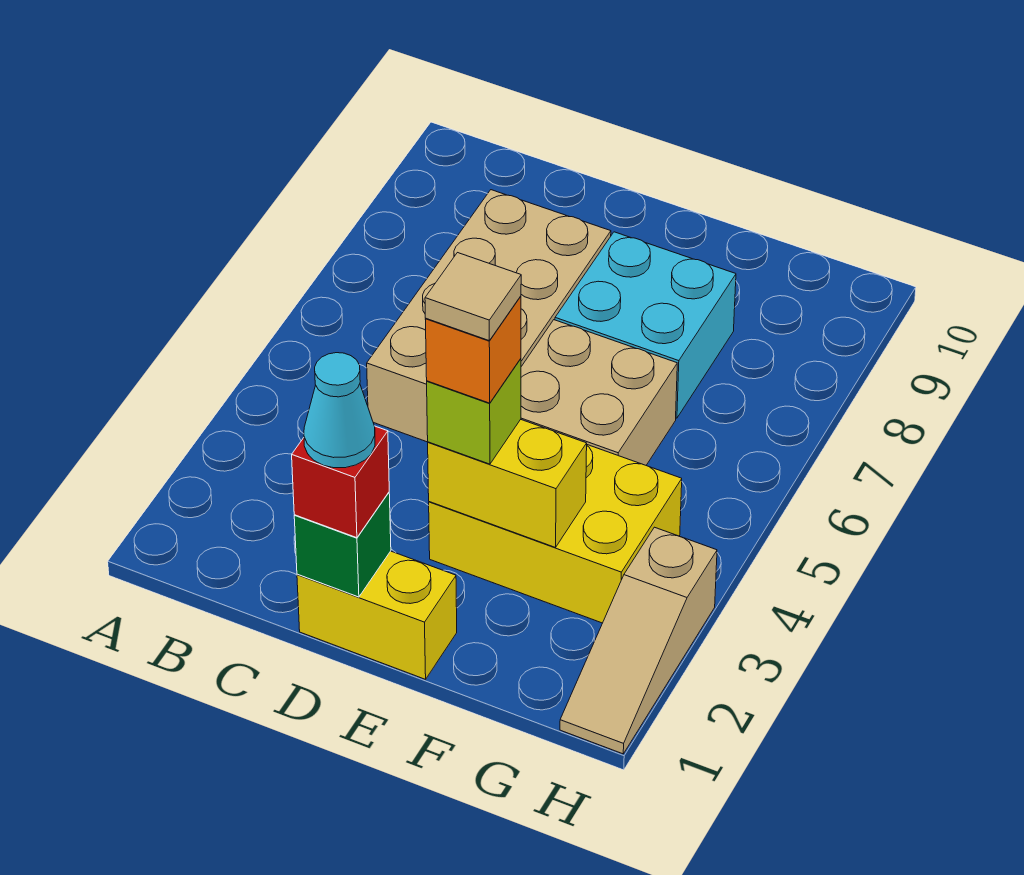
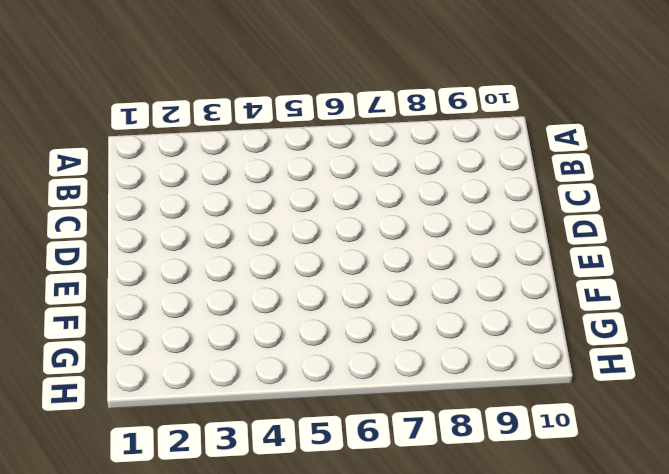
none -> tan brick C5:D8 level 1
none -> yellow brick D1:E1 level 1
none -> yellow brick E3:G4 level 1

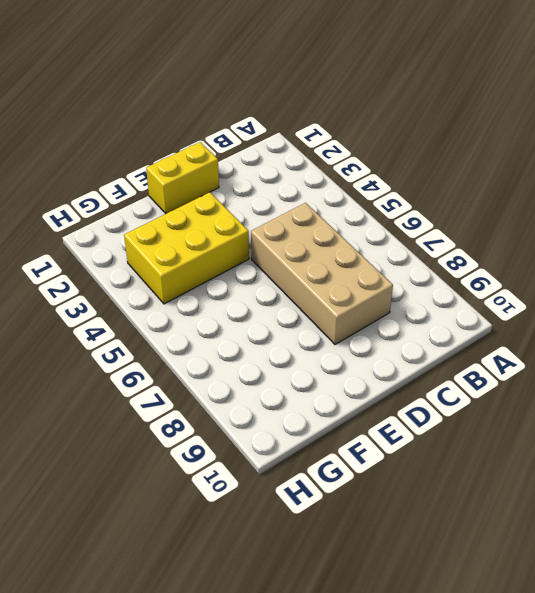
none -> tan brick E5:F6 level 1
none -> cyan brick E7:F8 level 1
none -> tan slope H1:H3 level 1 top 3

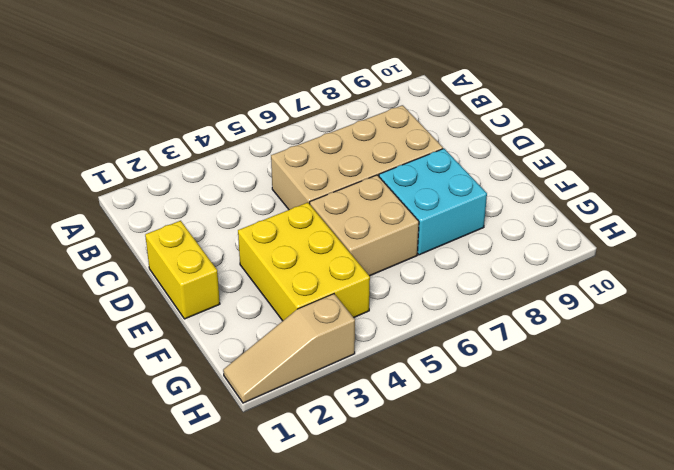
none -> green brick D1 level 2
none -> yellow brick E3:F3 level 2
none -> red brick D1 level 3

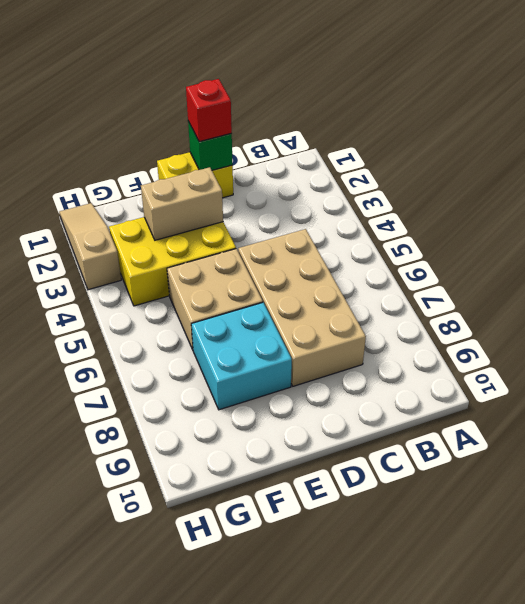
tan brick E3:F3 level 2 -> yellow brick E3:F3 level 2
none -> lime brick E3 level 3
none -> cyan cone D1 level 4
none -> orange brick E3 level 4

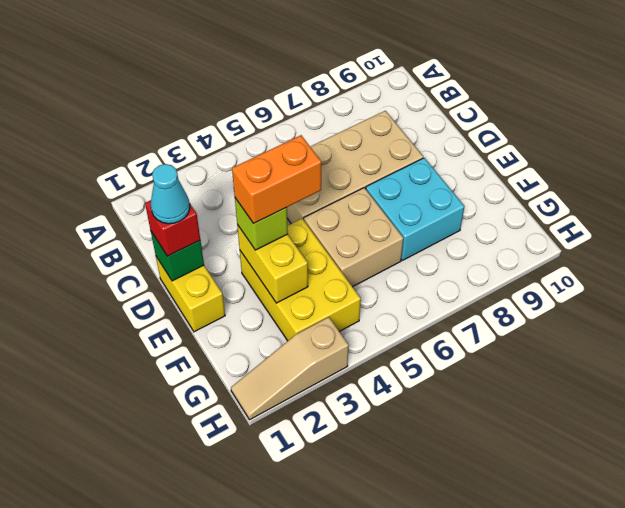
orange brick E3:E4 level 4 -> orange brick E3 level 4
none -> tan tile E3 level 5

